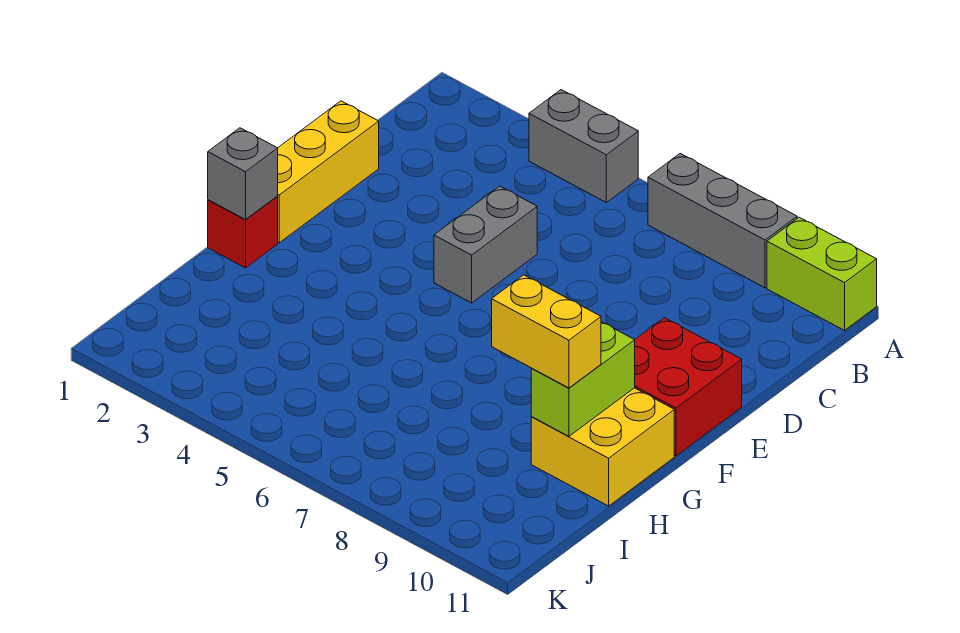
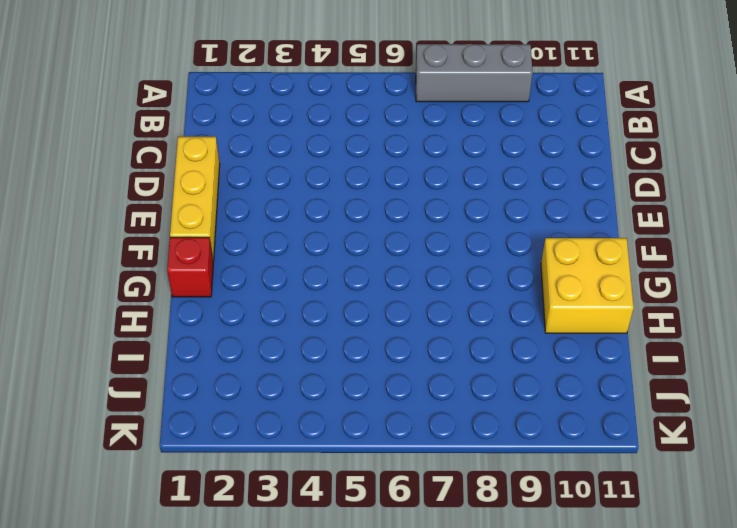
none -> grey brick A4:A5 level 1
none -> lime brick A10:A11 level 1

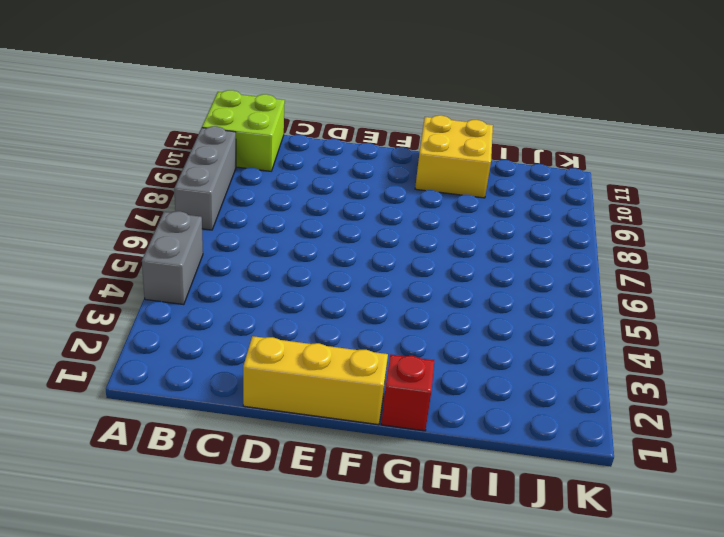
lime brick A10:B11 level 1 -> lime brick A10:A11 level 1
none -> grey brick D5:E5 level 1
none -> red brick E10:F11 level 1

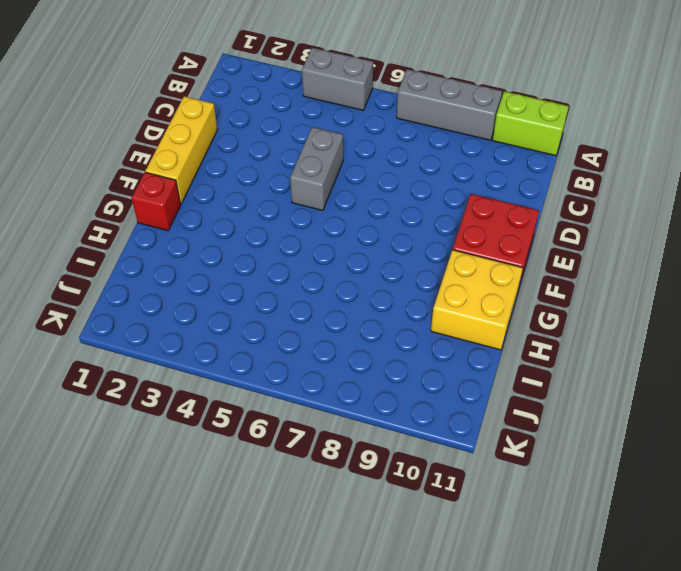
none -> grey brick G1 level 2
none -> lime brick G10:H10 level 2

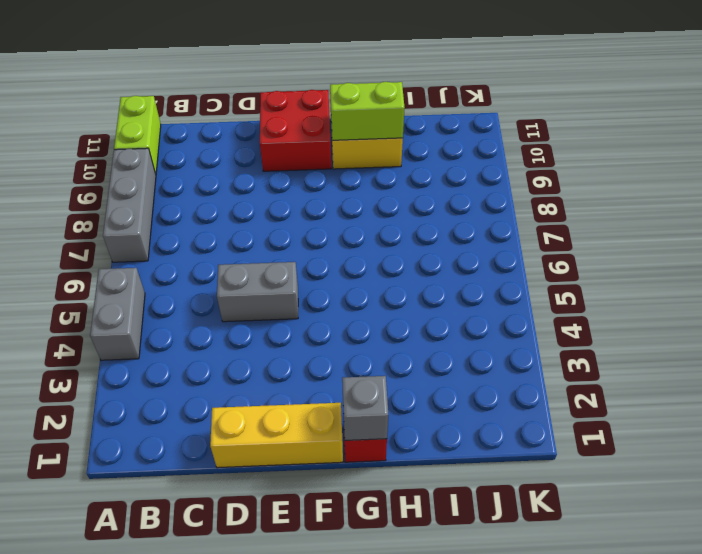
none -> yellow brick H9:H10 level 3

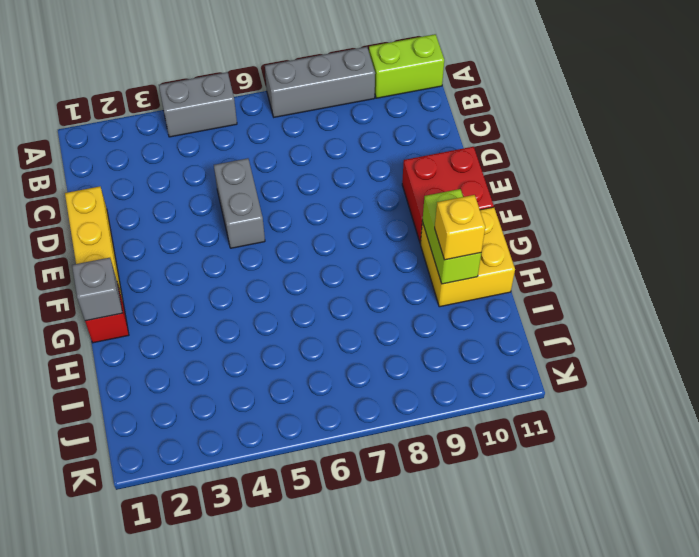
yellow brick H10 level 3 -> yellow brick H9:H10 level 3

